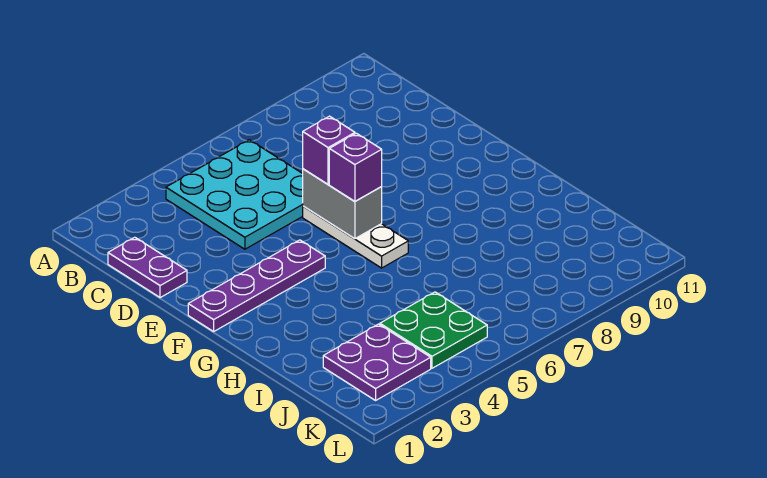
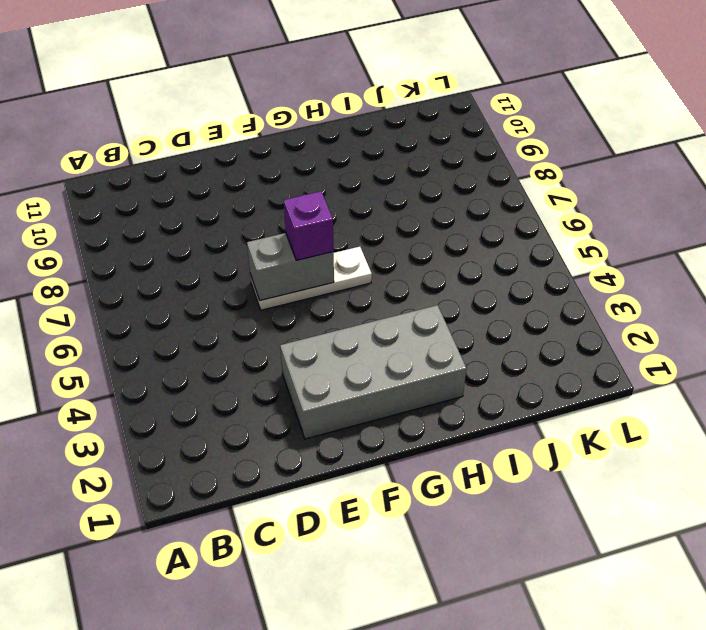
grey brick E2:H3 level 1 -> purple plate F1:F4 level 1
none -> cyan plate B4:D6 level 1
none -> purple plate C1:D1 level 1

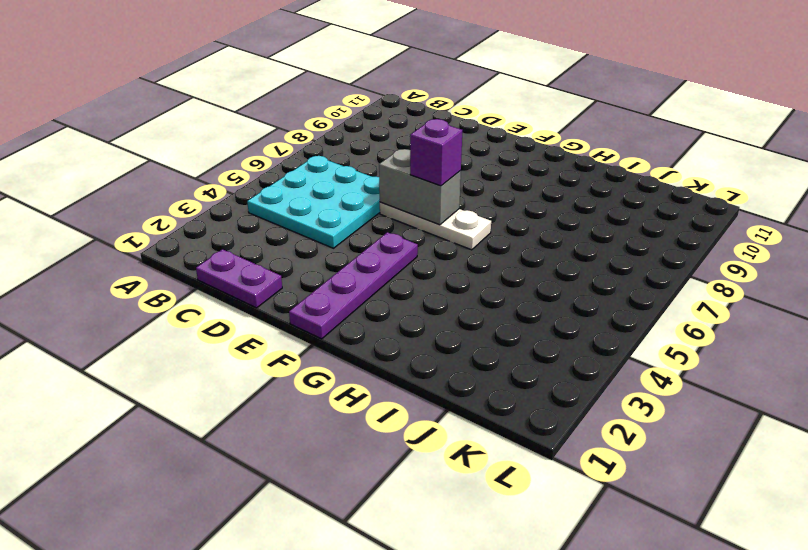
none -> purple plate J2:K3 level 1
none -> green plate J4:K5 level 1

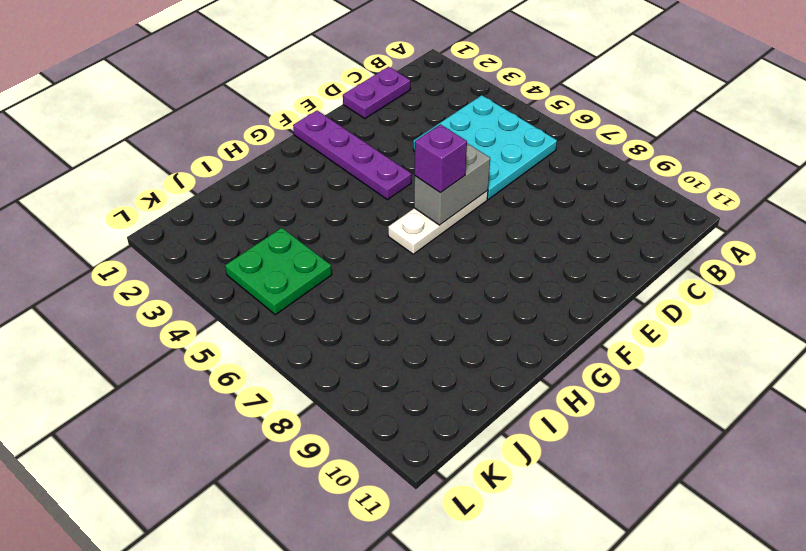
none -> purple plate J2:K3 level 1
none -> purple brick E6 level 3

